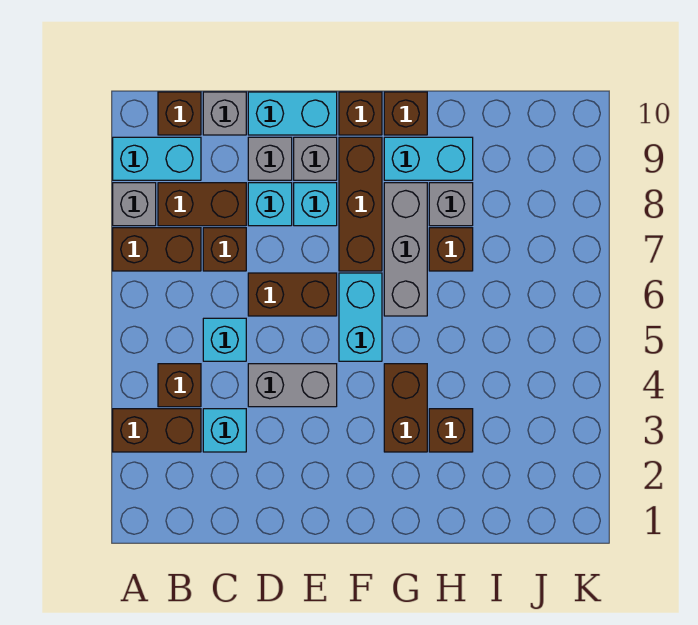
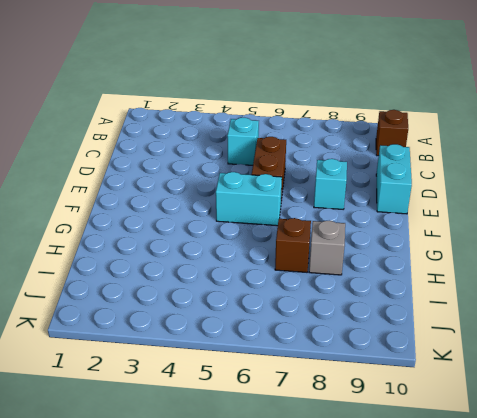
none -> brown brick A3:B3 level 1
none -> brown brick A7:B7 level 1
none -> grey brick A8 level 1

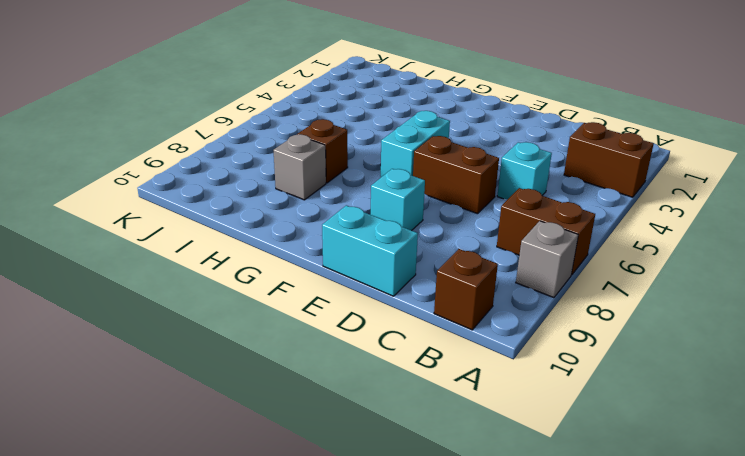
none -> cyan brick A9:B9 level 1
none -> brown brick B4 level 1
none -> brown brick B8:C8 level 1

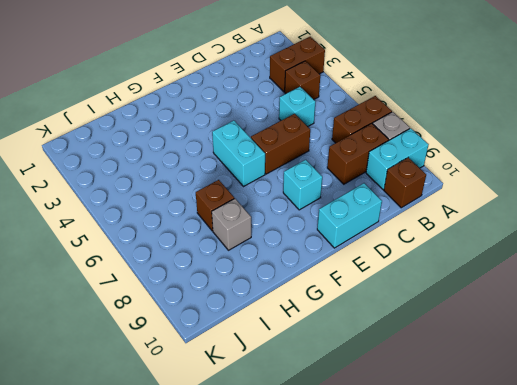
none -> cyan brick C3 level 1
none -> brown brick C7 level 1
none -> grey brick C10 level 1

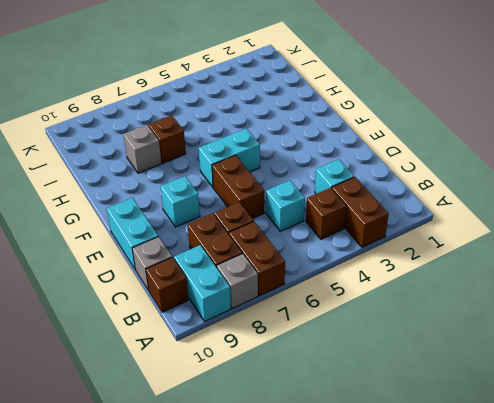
none -> grey brick D4:E4 level 1
none -> cyan brick D8 level 1
none -> grey brick D9 level 1

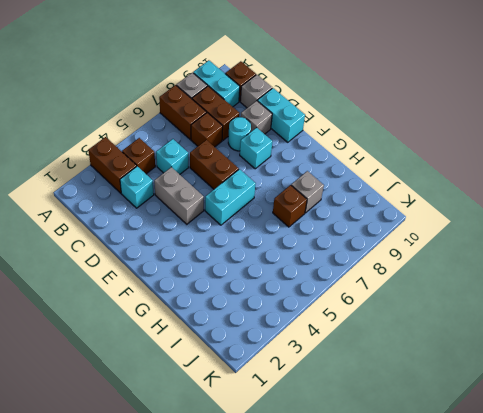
cyan round brick D8 level 1 -> cyan brick D8 level 1
none -> grey brick E9 level 1
none -> brown brick F7:F9 level 1
none -> brown brick F10 level 1

